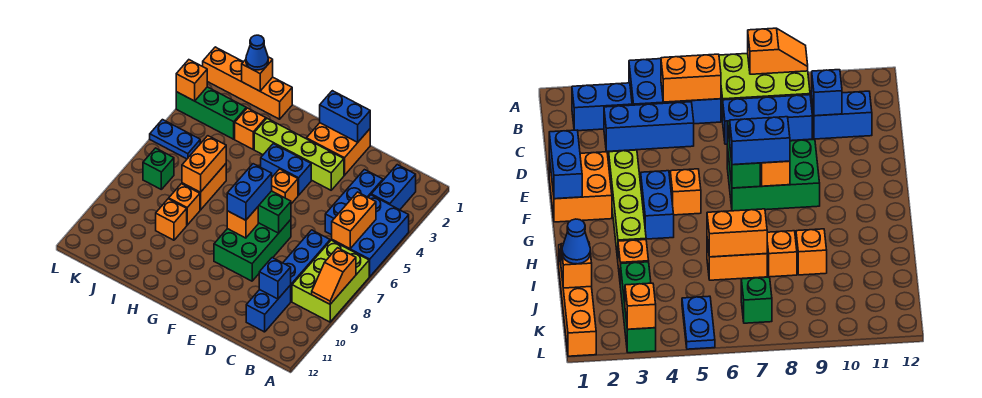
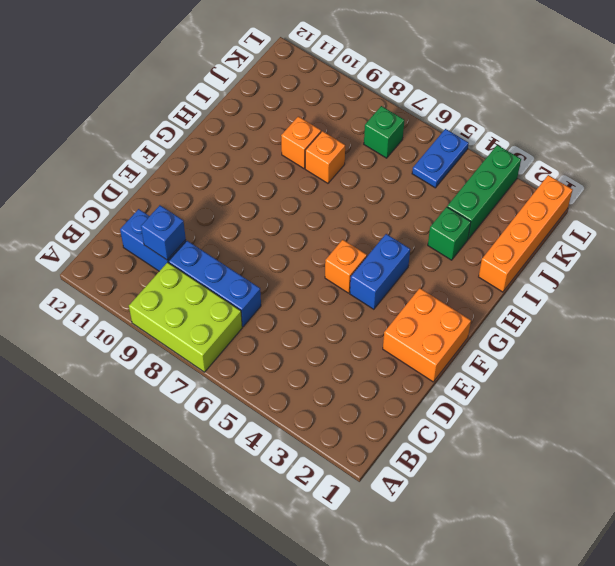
green brick I3 level 1 -> orange brick I3 level 1
none -> blue brick A4:B6 level 1
none -> blue brick B2:B3 level 1
none -> blue brick C3:C5 level 1
none -> lime brick E3:H3 level 1

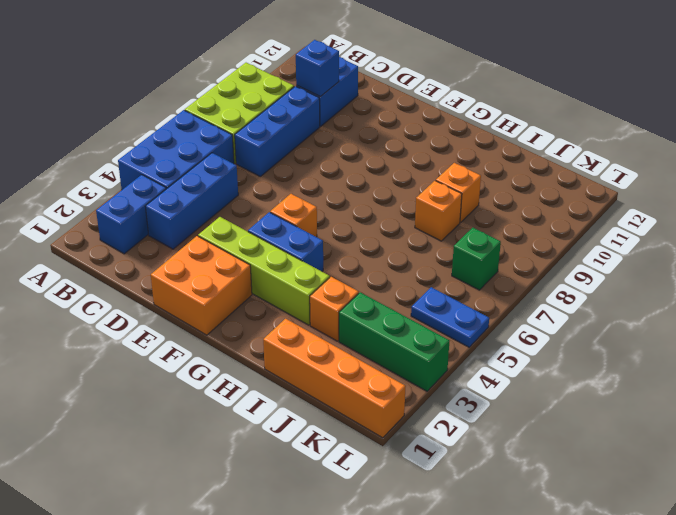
none -> green brick E7:F9 level 1
none -> orange brick I6:I7 level 1
none -> orange slope A8:A9 level 2 top 8
none -> orange brick B5:B6 level 2

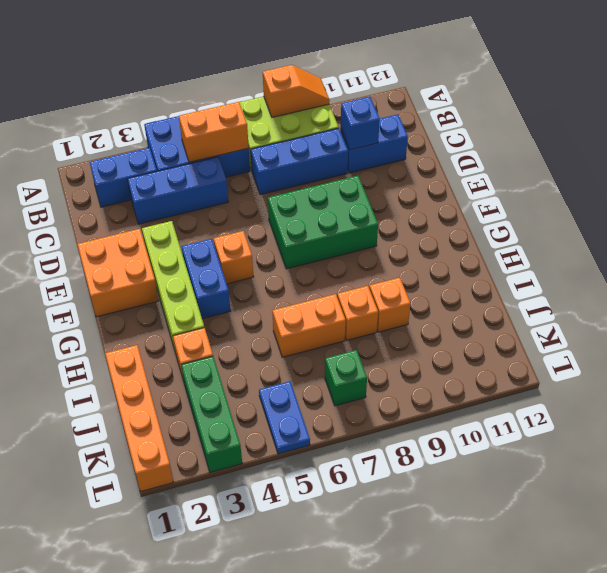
none -> blue brick E1:F1 level 2
none -> green brick E7:F7 level 2
none -> orange brick F8 level 2
none -> orange brick I6:I7 level 2

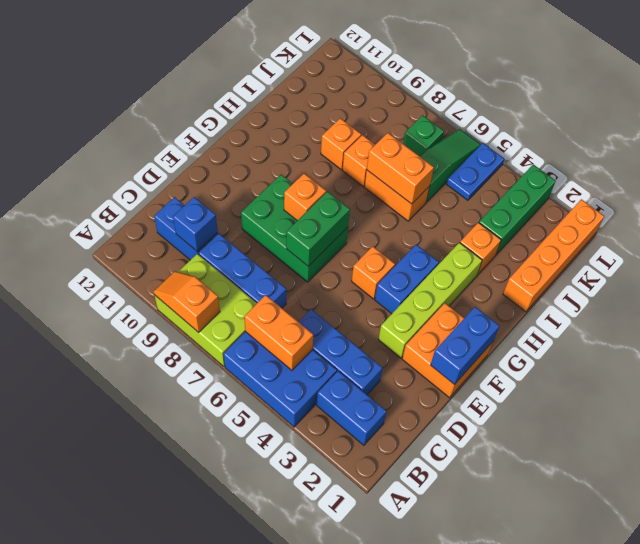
green slope J6:L6 level 1 top J -> none
none -> orange brick J1 level 2
none -> orange brick L3 level 2
none -> blue brick F7:F8 level 3
none -> blue cone J1 level 3

